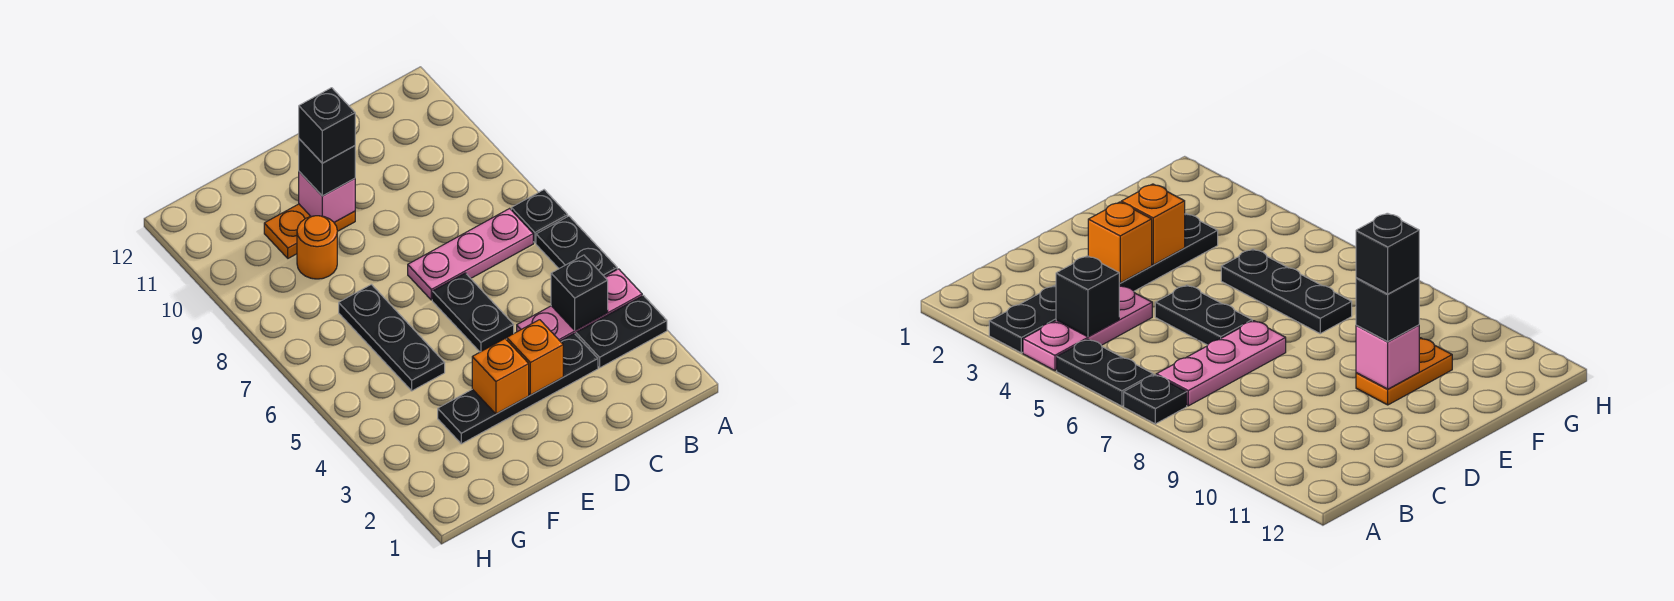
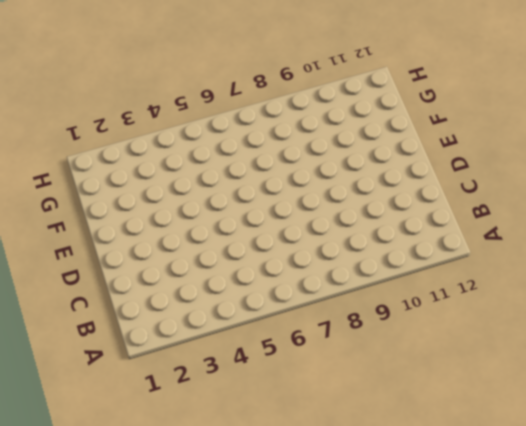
none -> black plate A3:B3 level 1
none -> pink plate A4:C4 level 1
none -> black plate A5:A6 level 1

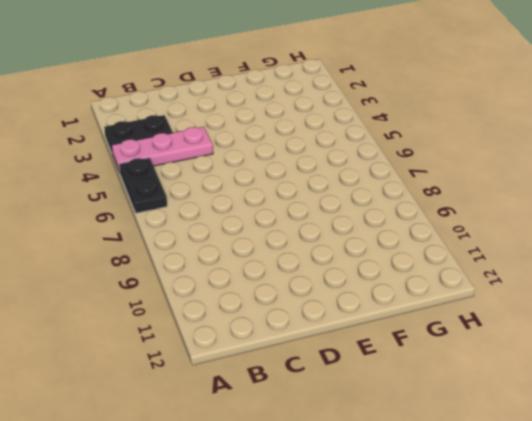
none -> black plate A7 level 1
none -> pink plate B7:D7 level 1
none -> black plate C3:F3 level 1

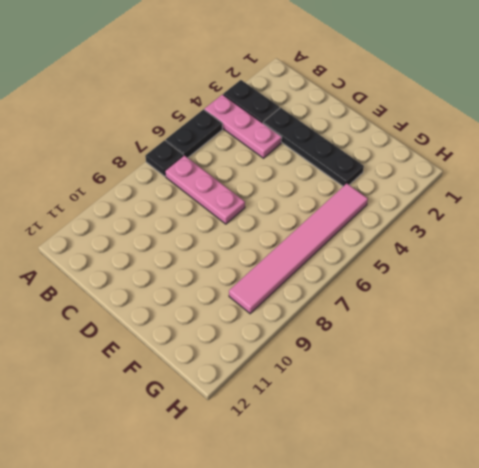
pink tile G4:G9 level 1 -> none
none -> black plate D5:D6 level 1
none -> orange plate E10:F10 level 1
none -> black plate F5:F7 level 1

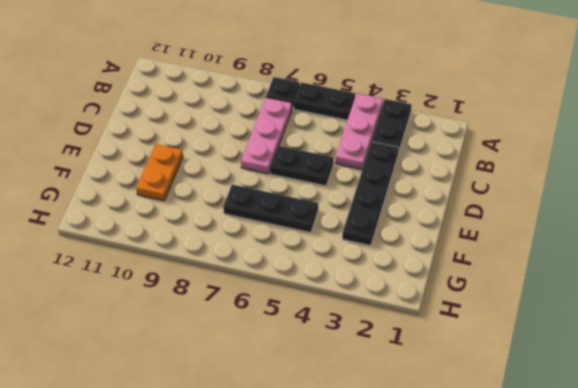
none -> orange round brick F9 level 1
none -> black brick B4 level 2
none -> orange brick D3 level 2

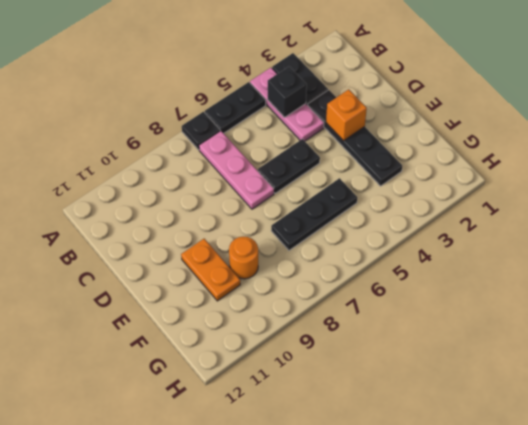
none -> orange brick E3 level 2
none -> pink brick E10 level 2
none -> black brick E10 level 3

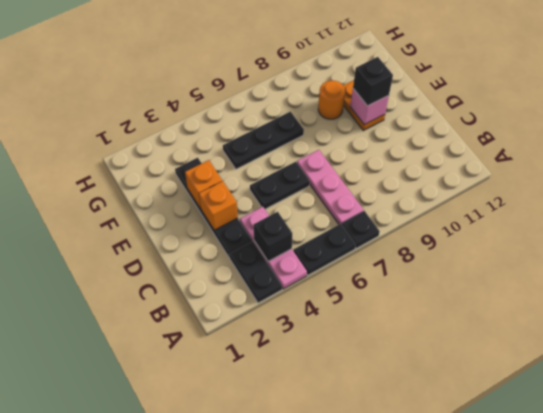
none -> black brick E10 level 4

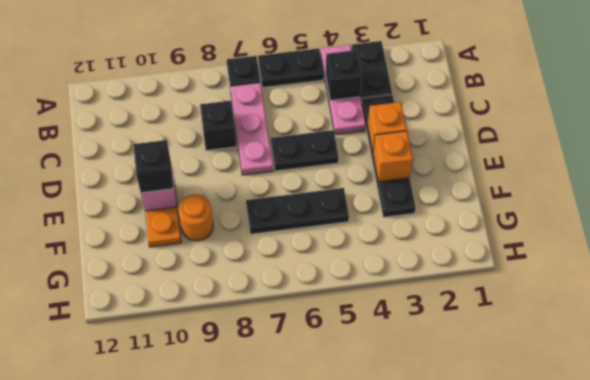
black brick C8 level 1 -> black brick E10 level 4

